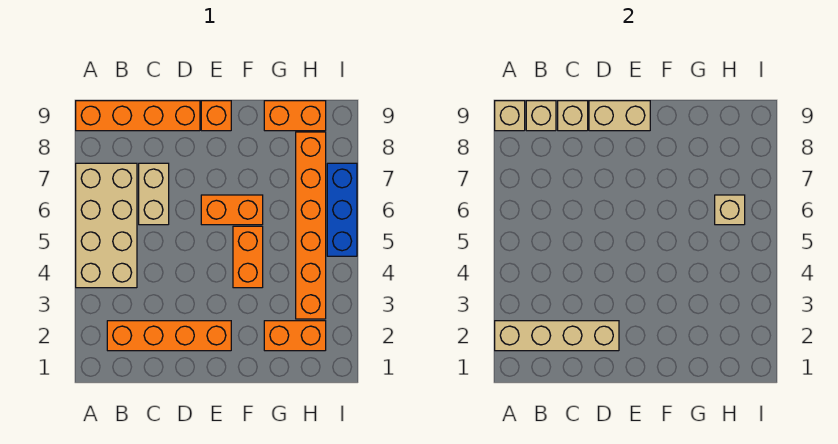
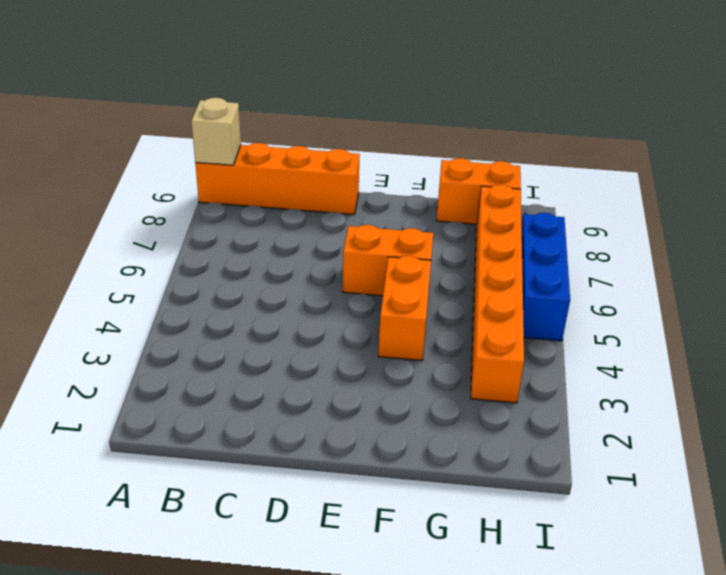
none -> tan brick A4:B7 level 1
none -> orange brick B2:E2 level 1
none -> tan brick C6:C7 level 1

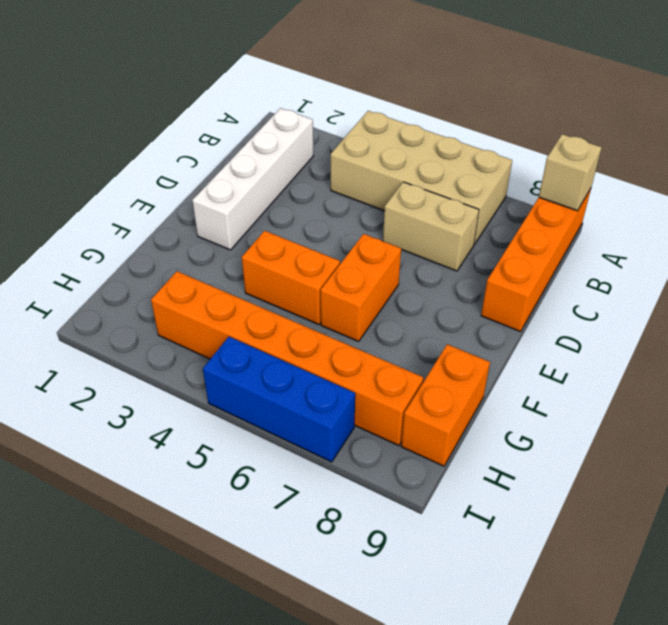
white brick B2:E2 level 1 -> orange brick B2:E2 level 1
none -> orange brick E9 level 1
none -> orange brick G2:H2 level 1
none -> tan brick A2:D2 level 2

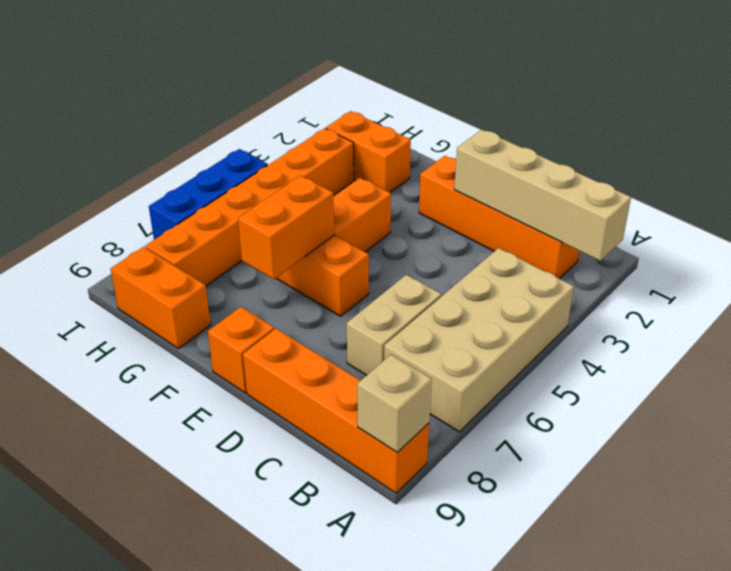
orange brick F6:F7 level 2 -> none
none -> tan brick B9 level 2
none -> tan brick C9 level 2
none -> tan brick D9:E9 level 2

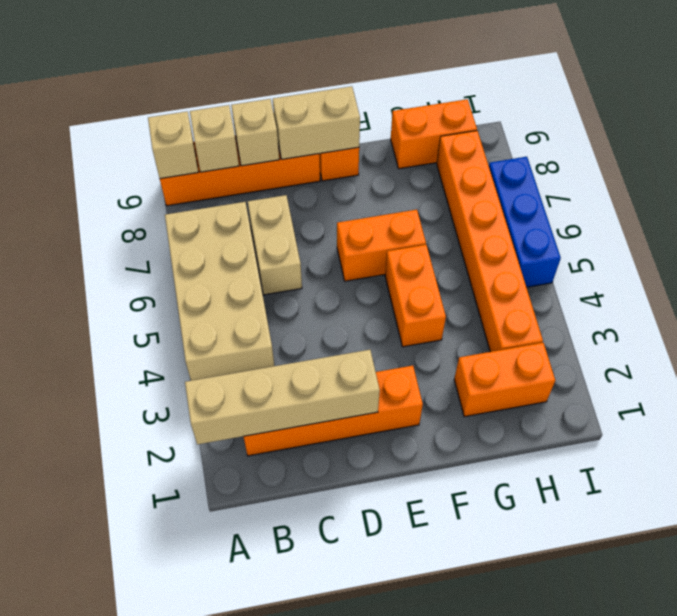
none -> tan brick H6 level 2

